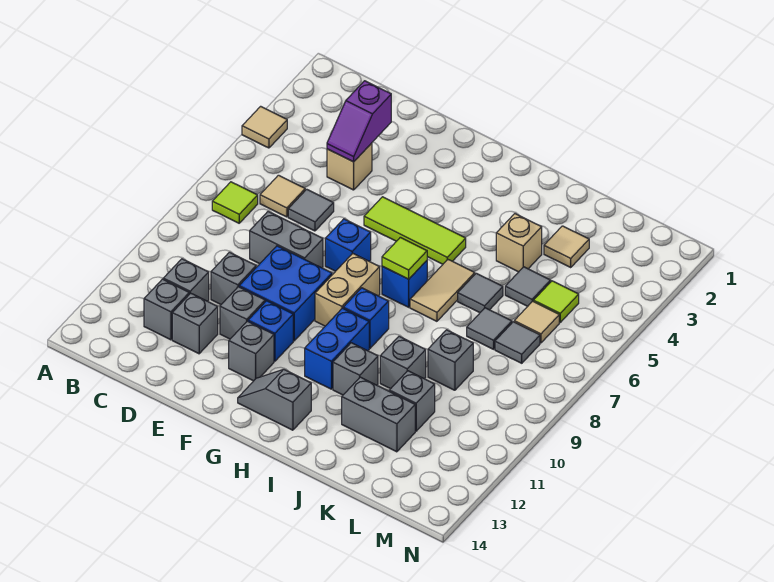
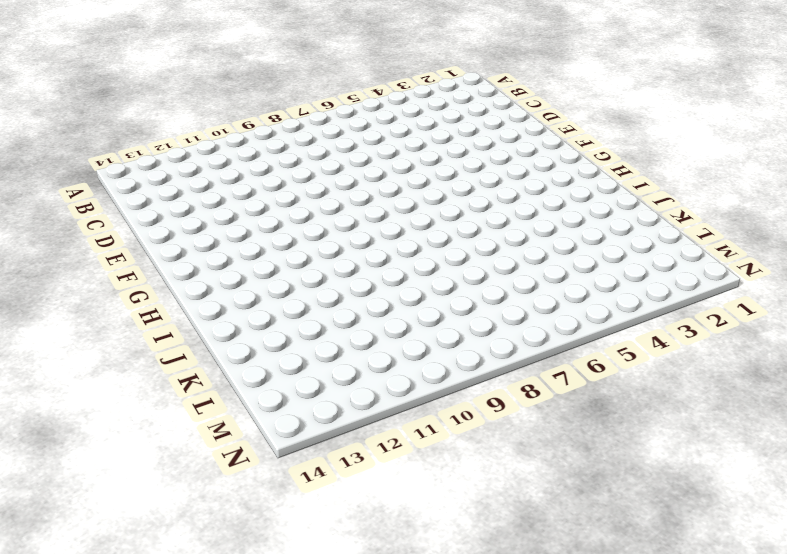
none -> tan tile A4 level 1
none -> lime tile B7 level 1
none -> tan tile C6 level 1
none -> grey brick C11 level 1

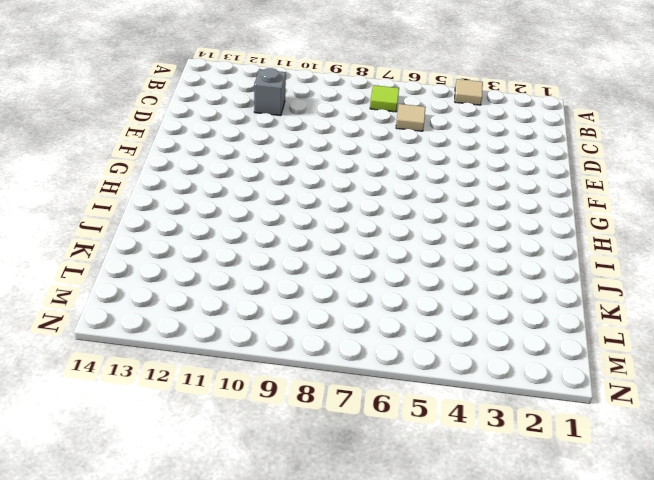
none -> grey brick C12 level 1
none -> tan brick D4 level 1
none -> grey tile D6 level 1
none -> grey brick D8:E8 level 1

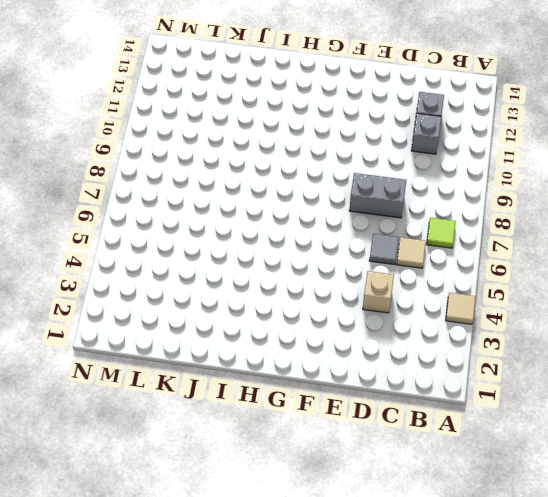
none -> grey brick D10 level 1
none -> grey brick D12 level 1
none -> blue brick E9:F10 level 1
none -> grey brick E11 level 1

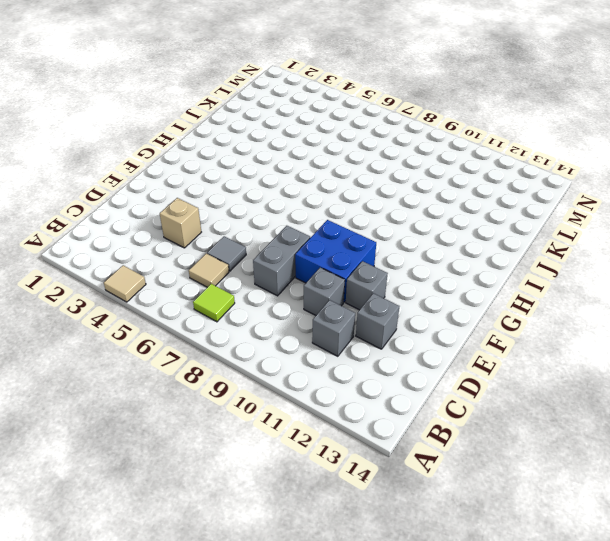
none -> grey brick C12 level 1
none -> lime tile F5:H5 level 1
none -> blue brick F7 level 1
none -> blue brick F11 level 1

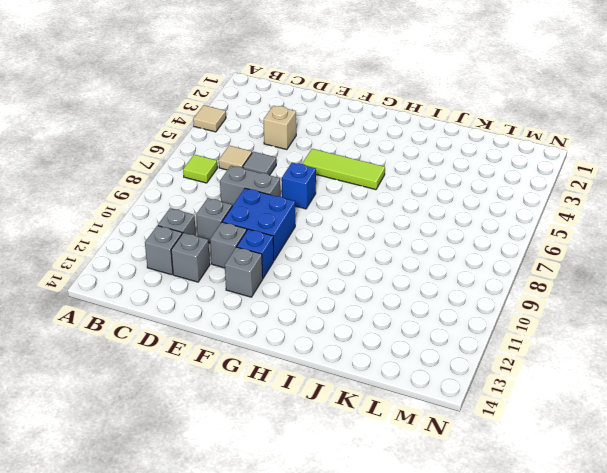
none -> tan brick G8:G9 level 1
none -> grey slope G13:H13 level 1 top H
none -> blue brick H7 level 1
none -> blue brick H9 level 1

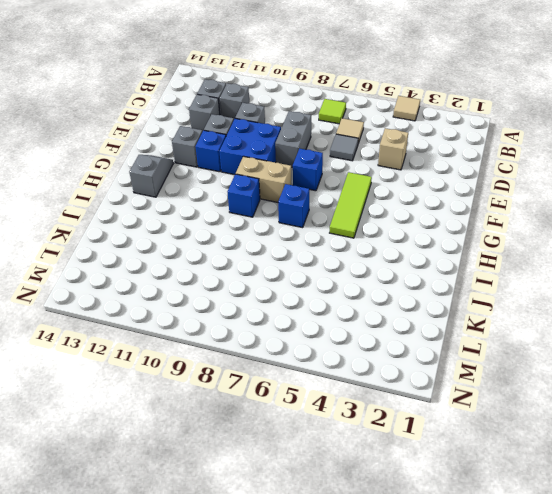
none -> blue brick H10:H11 level 1
none -> tan tile I6:I7 level 1
none -> grey brick I11 level 1
none -> tan brick J4 level 1

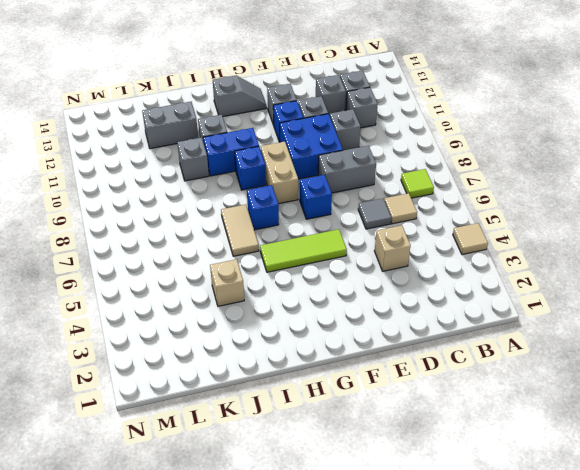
blue brick H10:I10 level 1 -> blue brick H10:H11 level 1
none -> grey tile J6 level 1
none -> tan tile K3 level 1
none -> grey tile K5 level 1
none -> grey tile K7 level 1

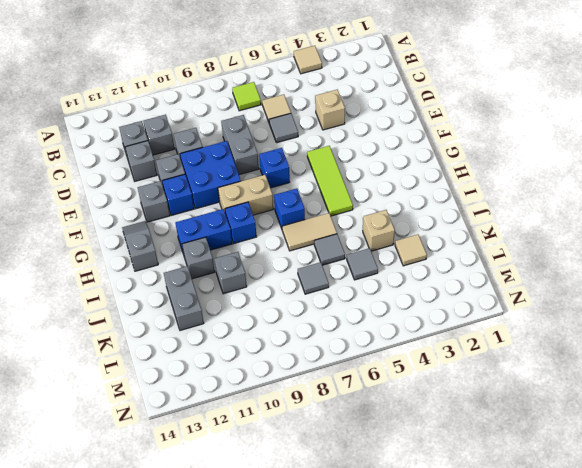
none -> grey brick K9 level 1
none -> grey brick K11 level 1
none -> lime tile L5 level 1
none -> tan tile L6 level 1

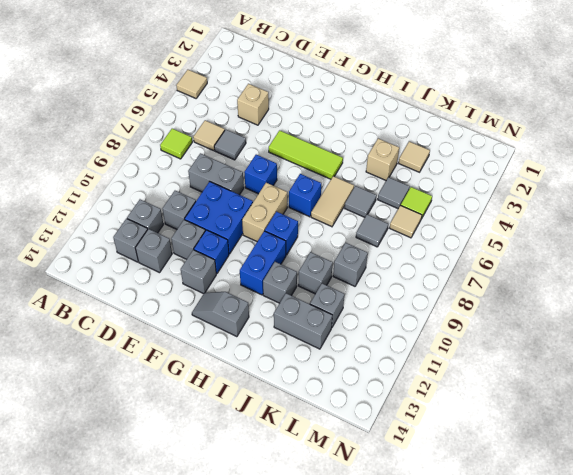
none -> grey tile L7 level 1
none -> purple slope D3:D4 level 2 top 3
none -> lime tile H7 level 2

